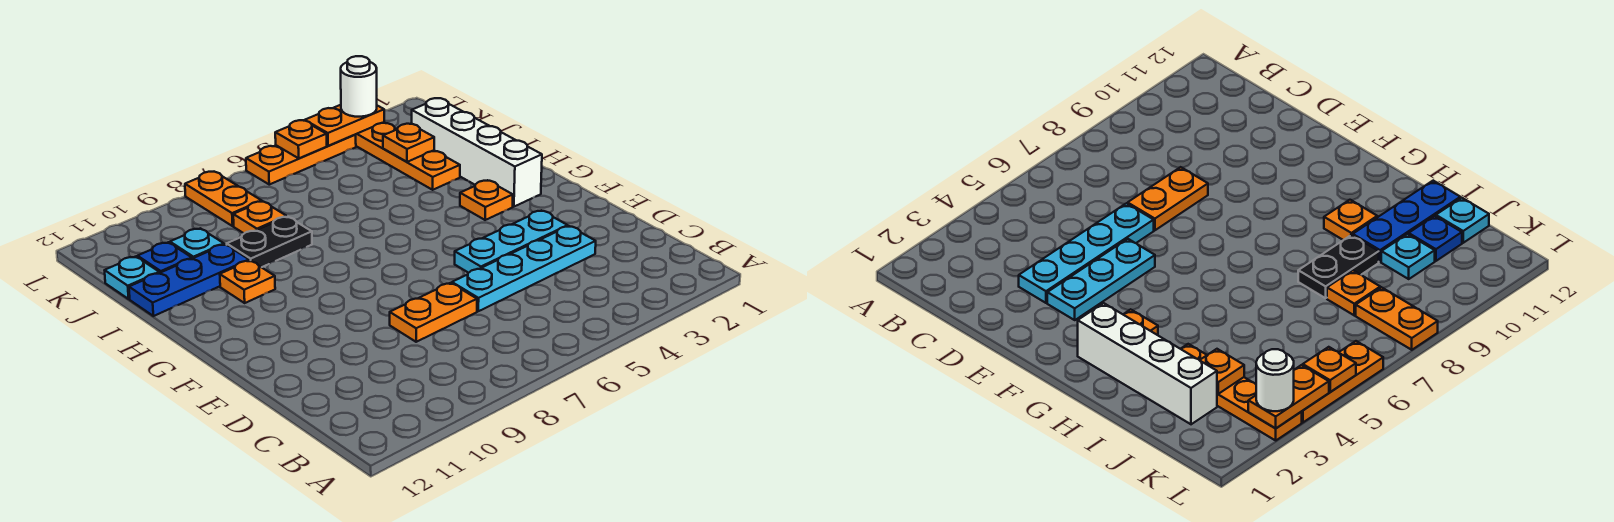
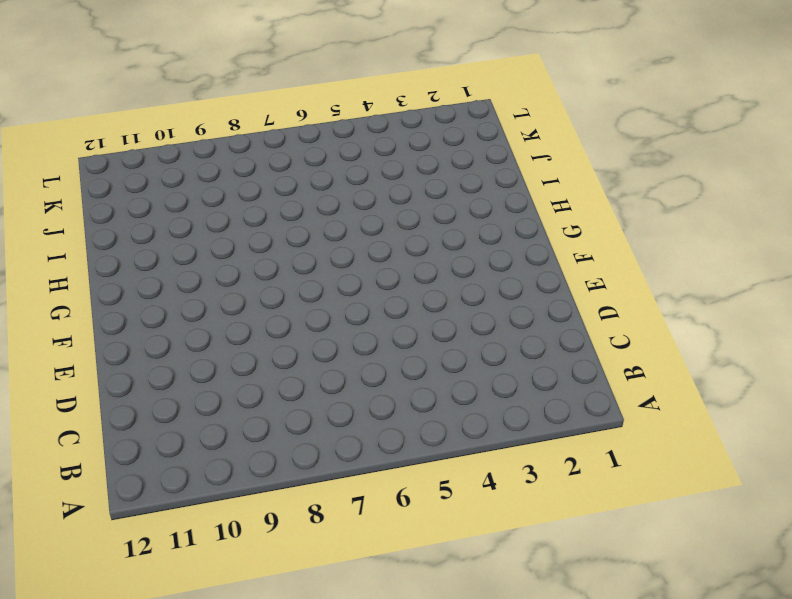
none -> cyan plate D3:D6 level 1
none -> orange plate D7:D8 level 1
none -> cyan plate E3:E5 level 1

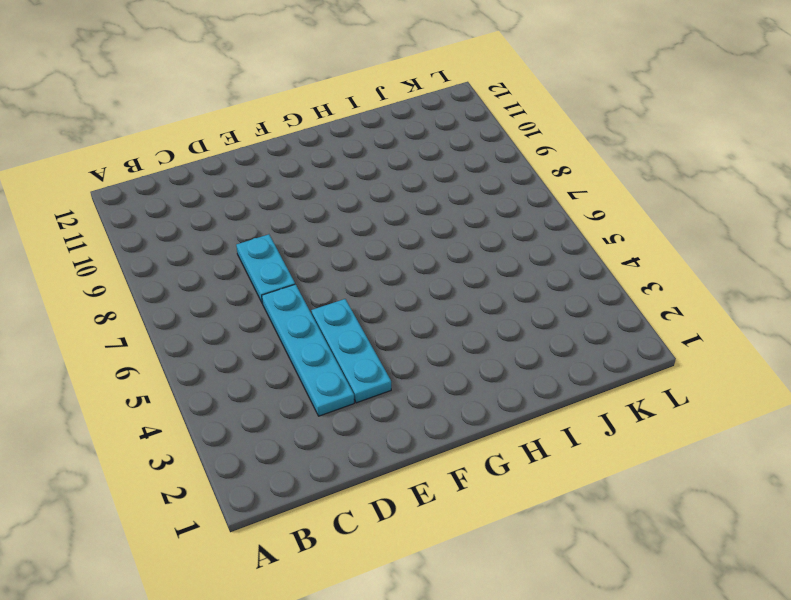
cyan plate D7:D8 level 1 -> orange plate D7:D8 level 1
none -> white brick G2:J2 level 1
none -> orange plate G3 level 1
none -> orange plate H10 level 1

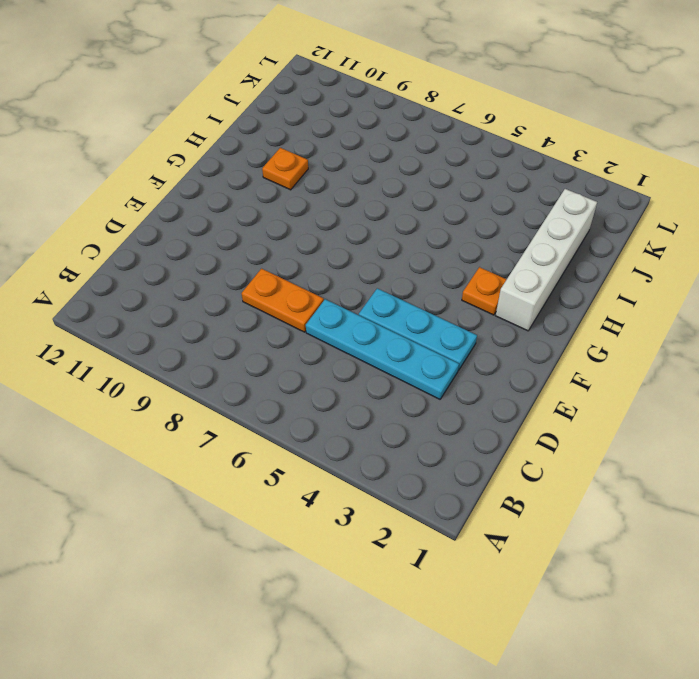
none -> orange plate I3:L3 level 1
none -> black plate I8:I9 level 1
none -> blue plate I10:I12 level 1

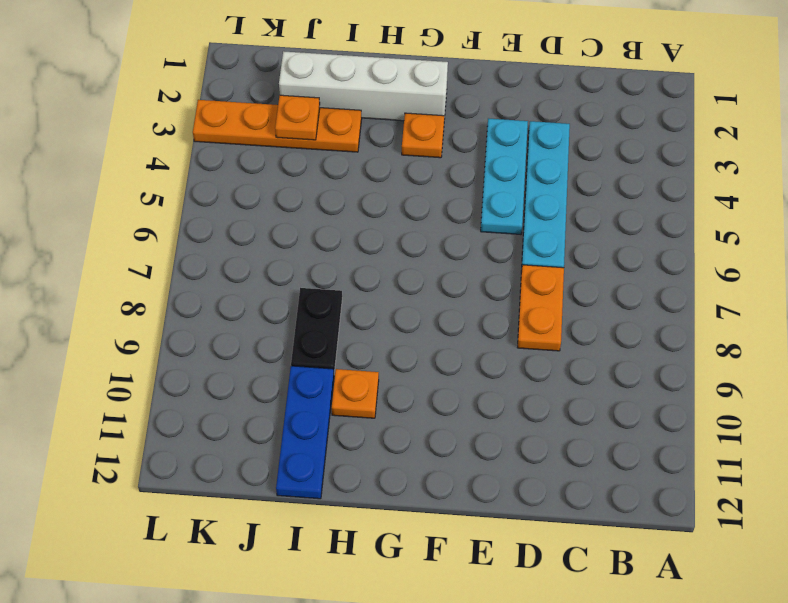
none -> orange plate J8 level 1
none -> cyan plate J10 level 1
none -> blue plate J11 level 1

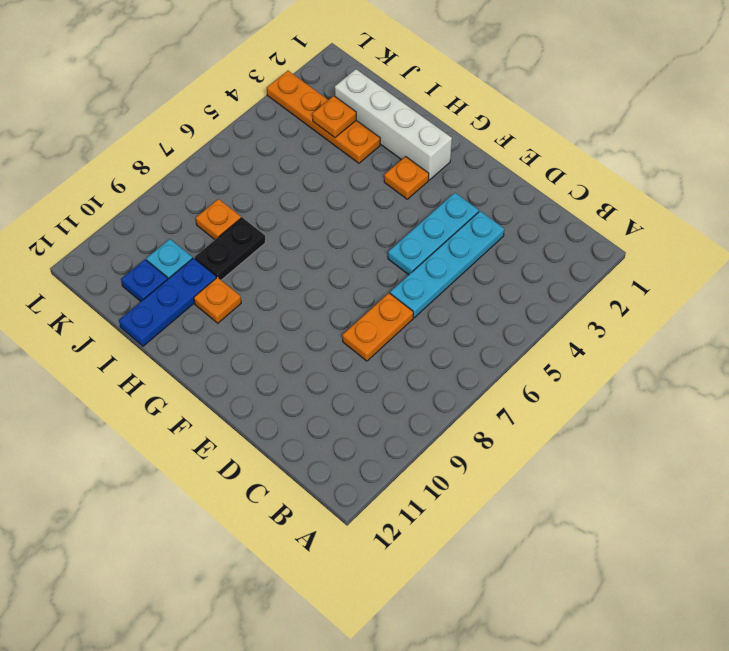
none -> cyan plate J12 level 1
none -> orange plate K8:L8 level 1
none -> orange plate L4:L6 level 1

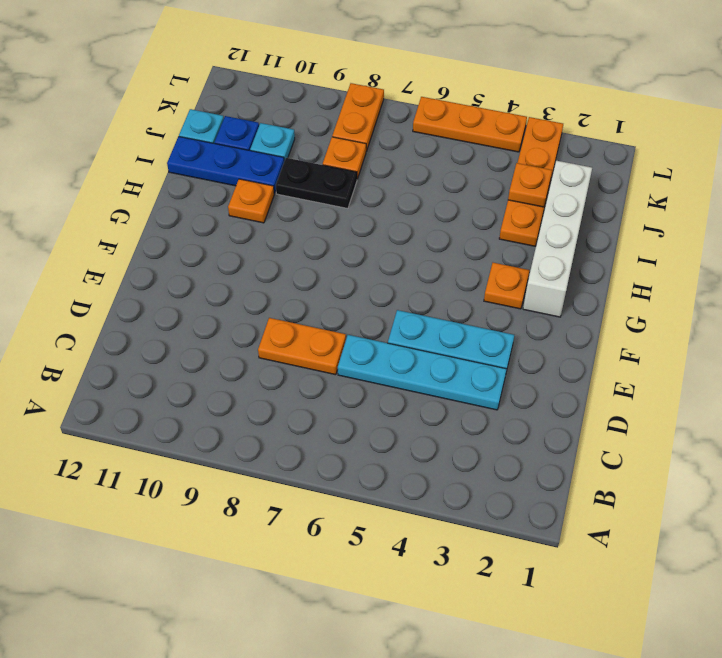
none -> orange plate L3:L4 level 2
none -> orange plate L5 level 2
none -> white round brick L3 level 3

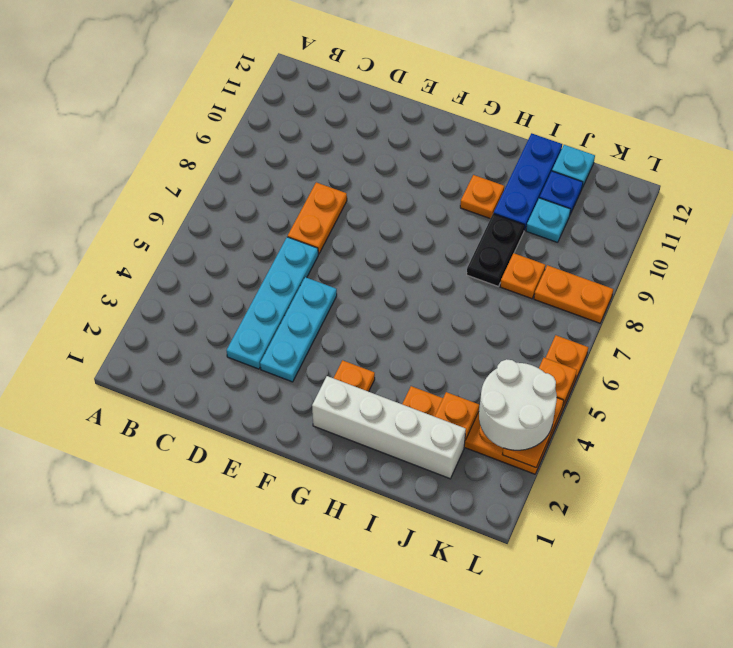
white round brick K3:L4 level 3 -> white round brick L3 level 3

